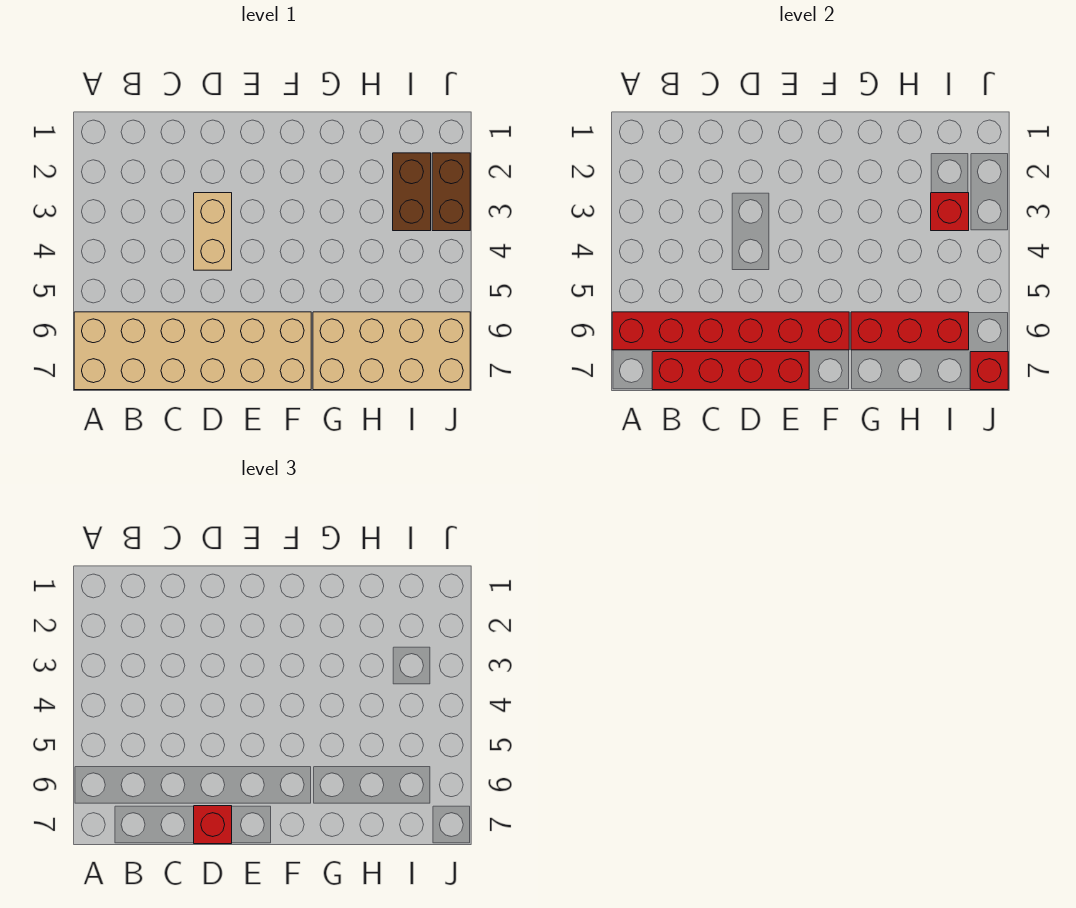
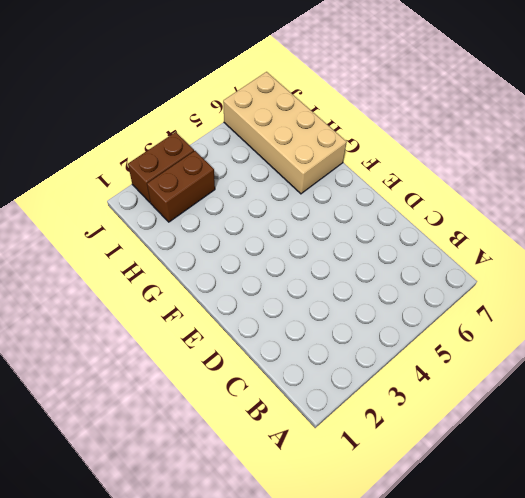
none -> tan brick A6:F7 level 1
none -> tan brick D3:D4 level 1

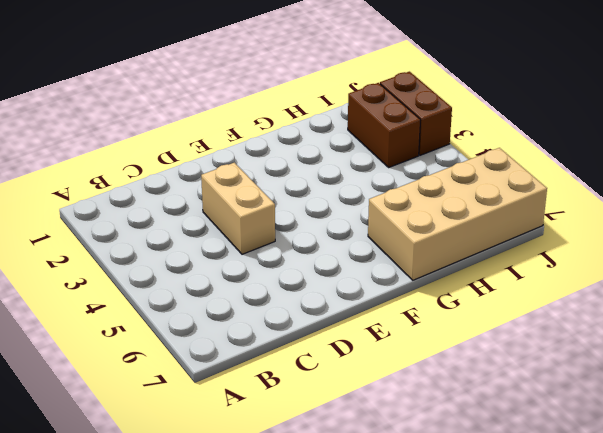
none -> tan brick A6:F7 level 1
none -> red brick A6:F6 level 2

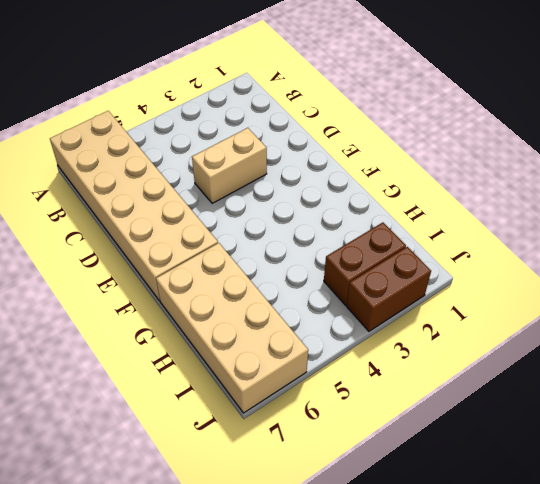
none -> red brick A6:F6 level 2
none -> red brick B7:E7 level 2

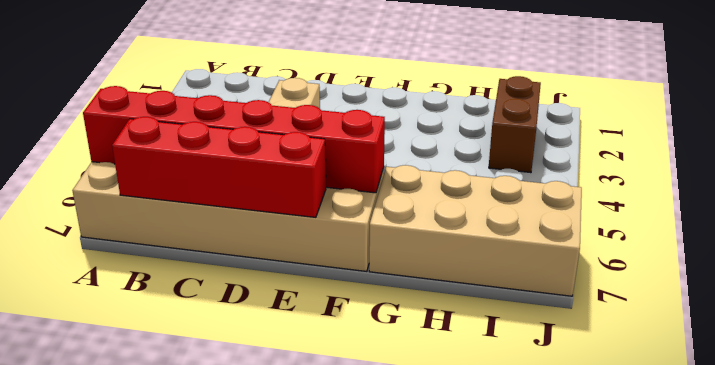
none -> brown brick J2:J3 level 1
none -> red brick G6:I6 level 2

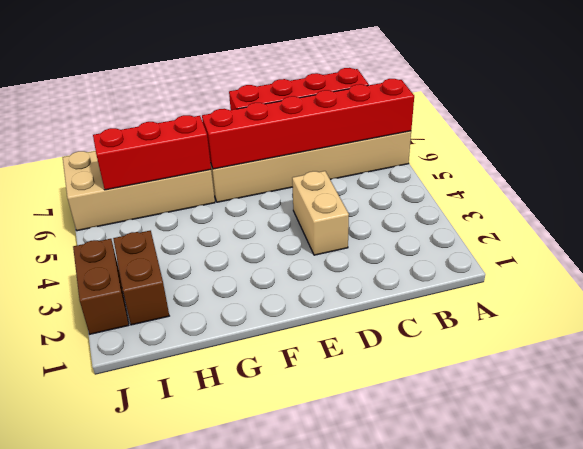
none -> red brick I3 level 2
none -> red brick J7 level 2

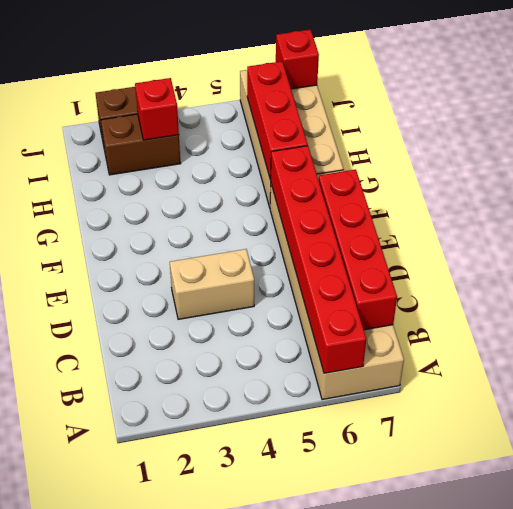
none -> red brick D7 level 3

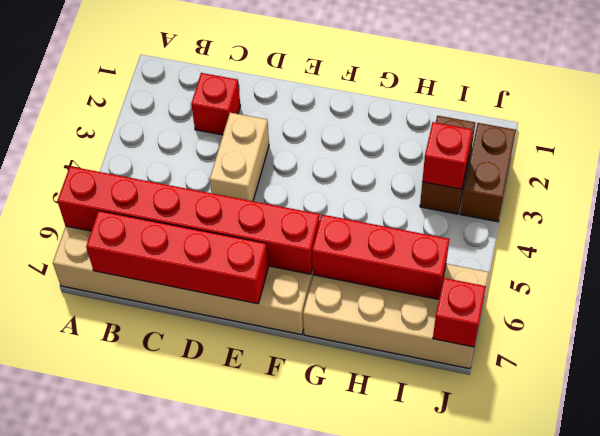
red brick C2 level 1 -> red brick D7 level 3

